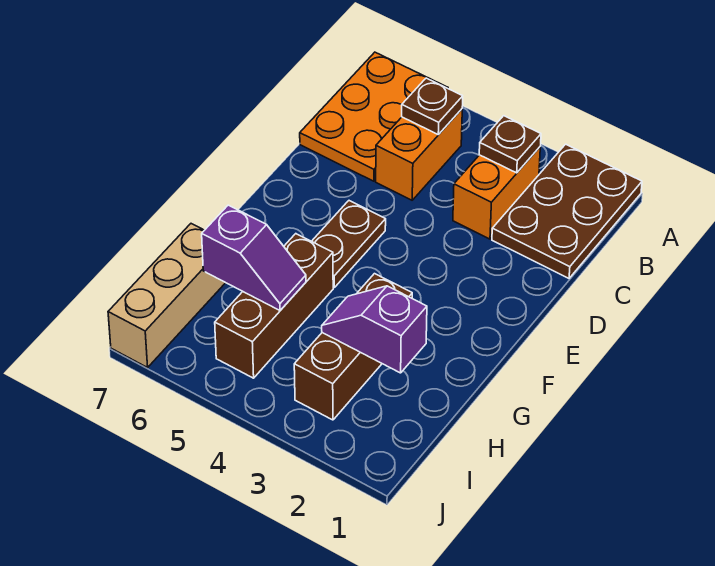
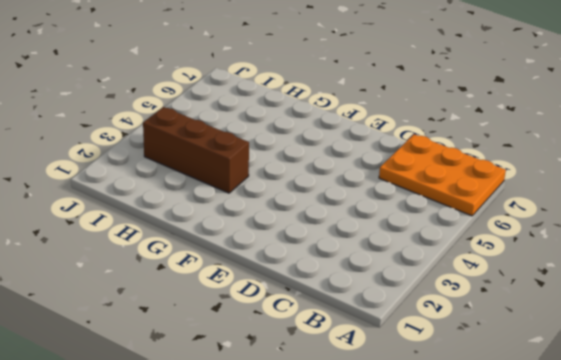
none -> brown plate A1:C2 level 1
none -> orange brick B3:C3 level 1
none -> orange brick B5:C5 level 1

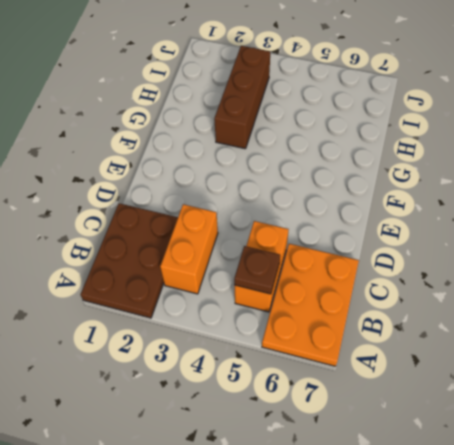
none -> brown plate E5:F5 level 1
none -> brown brick G5:I5 level 1
none -> tan brick H7:J7 level 1

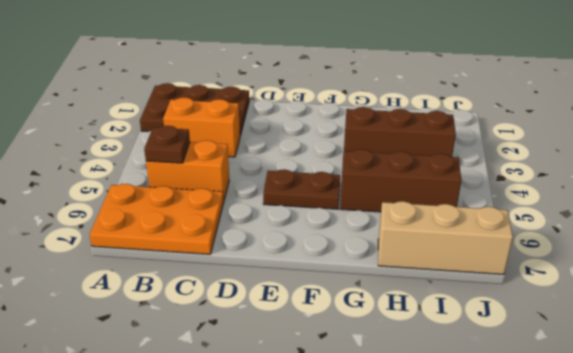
none -> brown plate B3 level 2
none -> purple slope H2:H3 level 2 top 2
none -> purple slope H5:H6 level 2 top 6

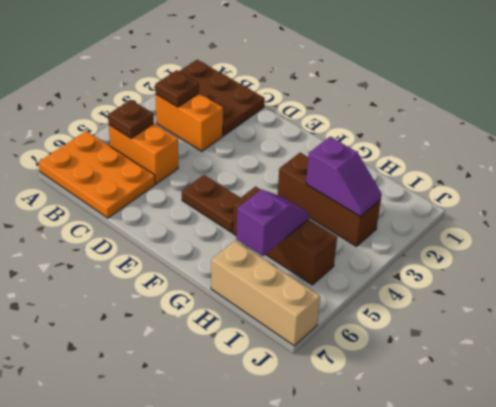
purple slope H3:I3 level 2 top H -> purple slope H2:H3 level 2 top 2

